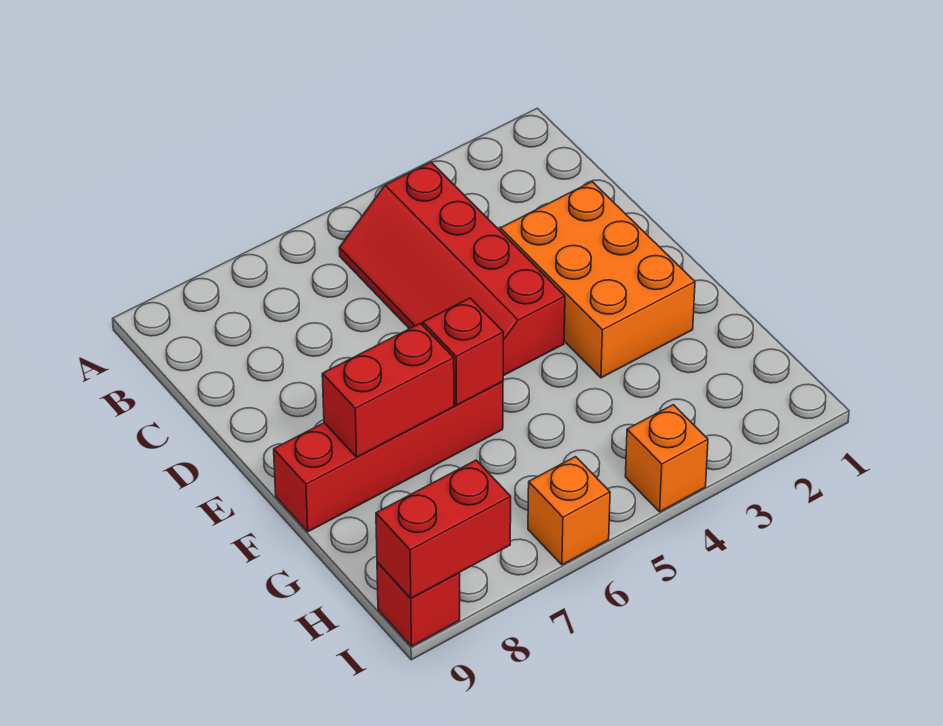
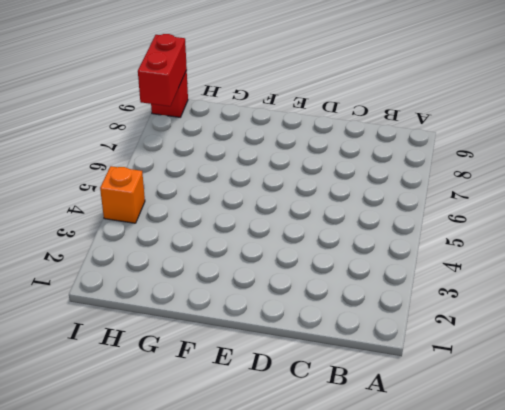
none -> red slope B4:E5 level 1 top 4
none -> orange brick D2:F3 level 1

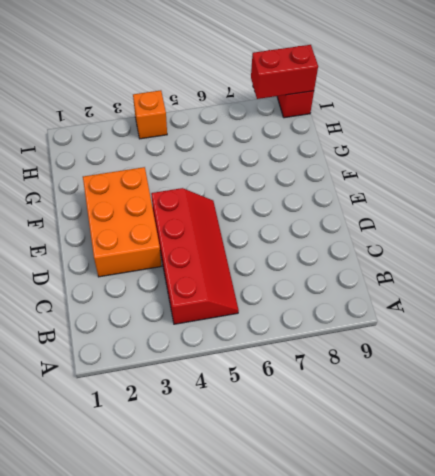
none -> red brick F6:F9 level 1
none -> orange brick I6 level 1

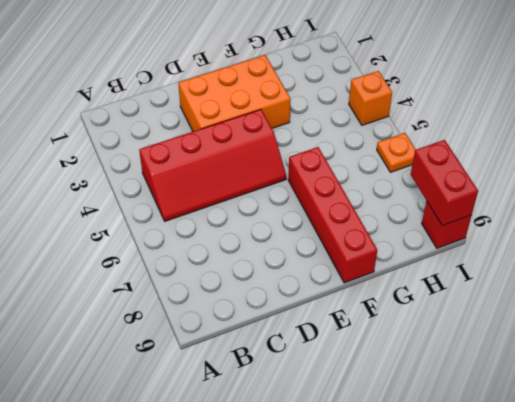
orange plate I6 level 1 -> orange brick I6 level 1
none -> red brick F6 level 2
none -> red brick F7:F8 level 2

